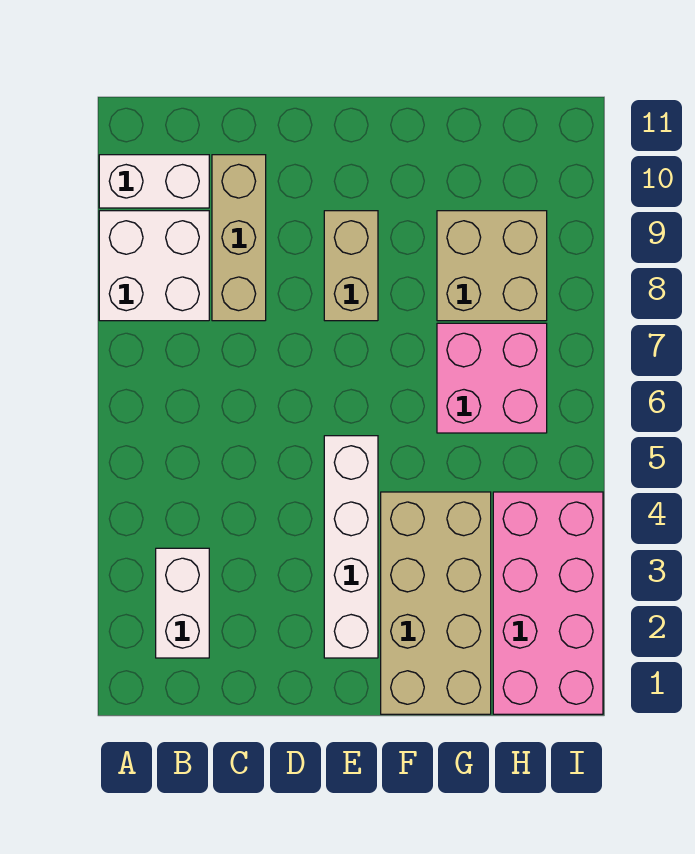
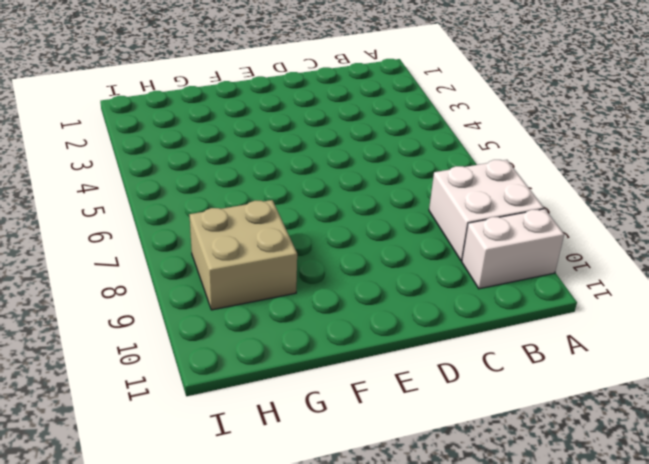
none -> white brick B2:B3 level 1
none -> tan brick C8:C10 level 1

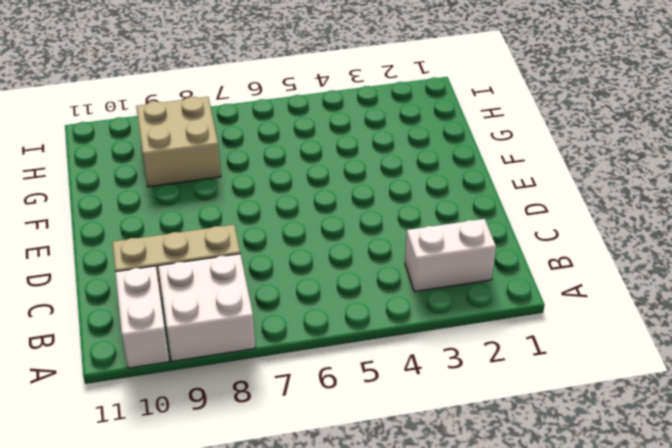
none -> white brick E2:E5 level 1
none -> tan brick E8:E9 level 1

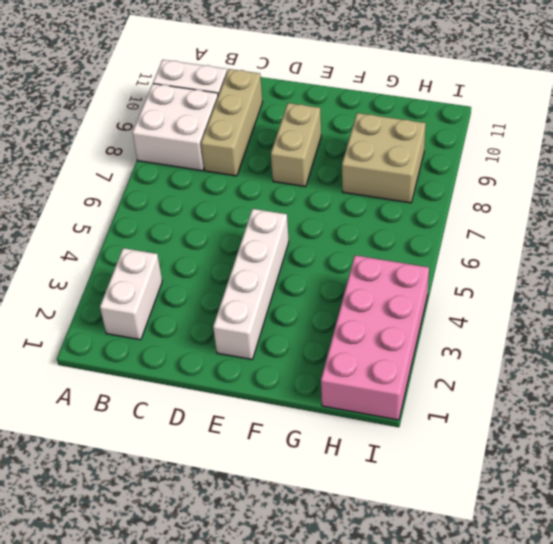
none -> tan brick F1:G4 level 1
none -> pink brick G6:H7 level 1

